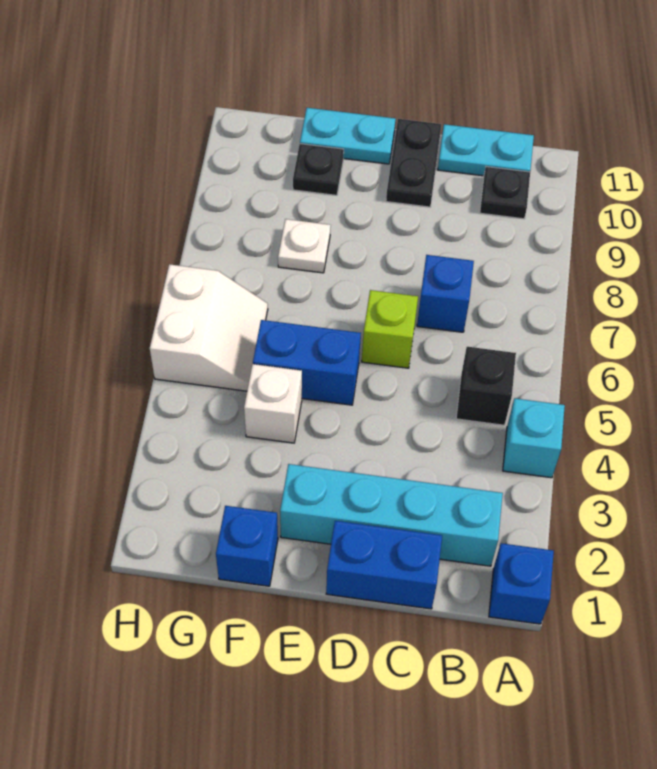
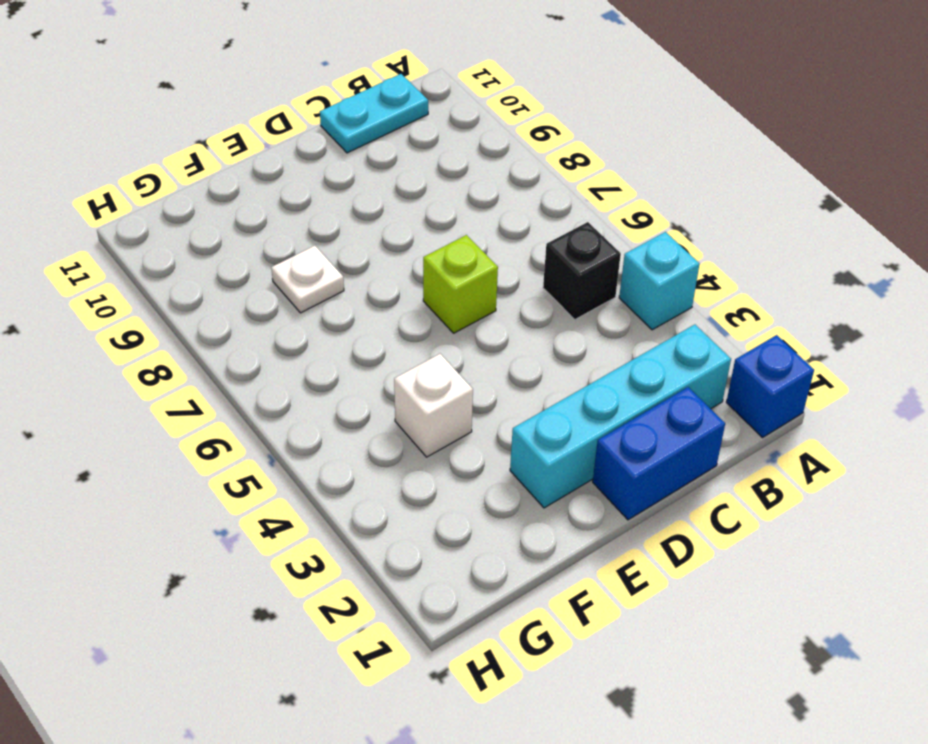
none -> black plate B10 level 1
none -> blue brick C7 level 1
none -> black plate D10:D11 level 1

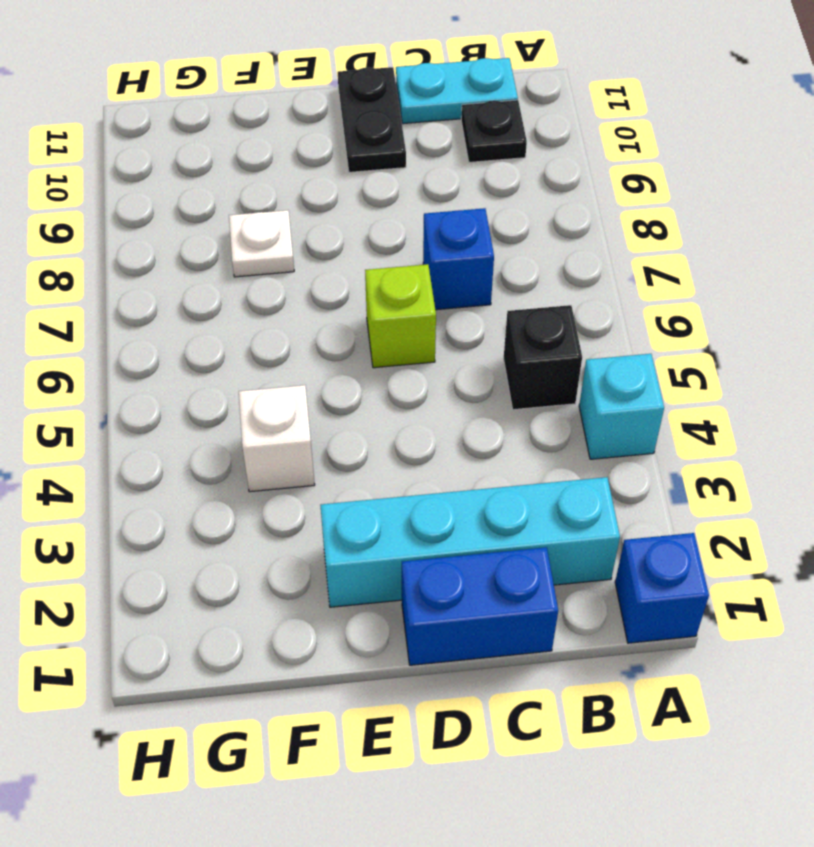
none -> blue brick E5:F5 level 1
none -> cyan plate E11:F11 level 1
none -> blue brick F1 level 1

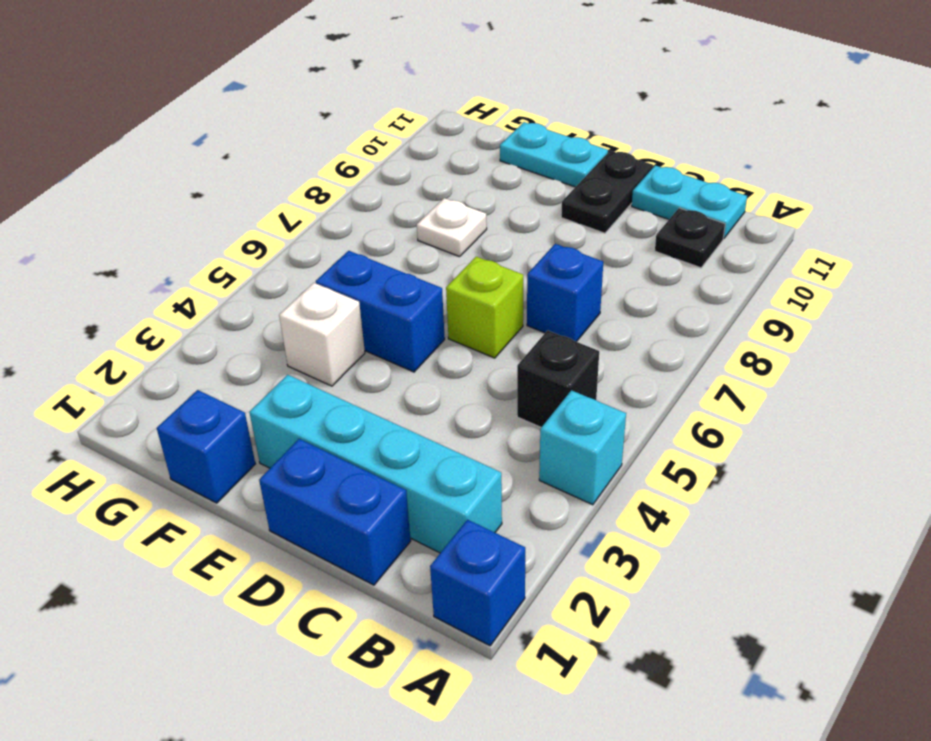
none -> black plate F10 level 1
none -> white slope G5:H6 level 1 top H

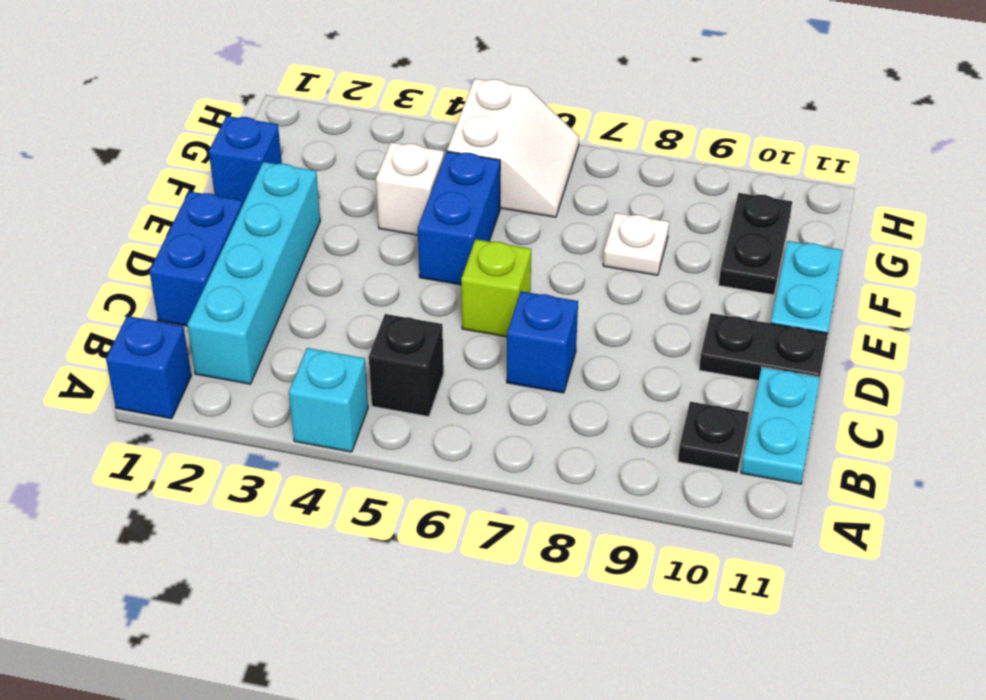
black plate F10:G10 level 1 -> black plate F10 level 1
white slope G5:H6 level 1 top 5 -> white slope G5:H6 level 1 top H

